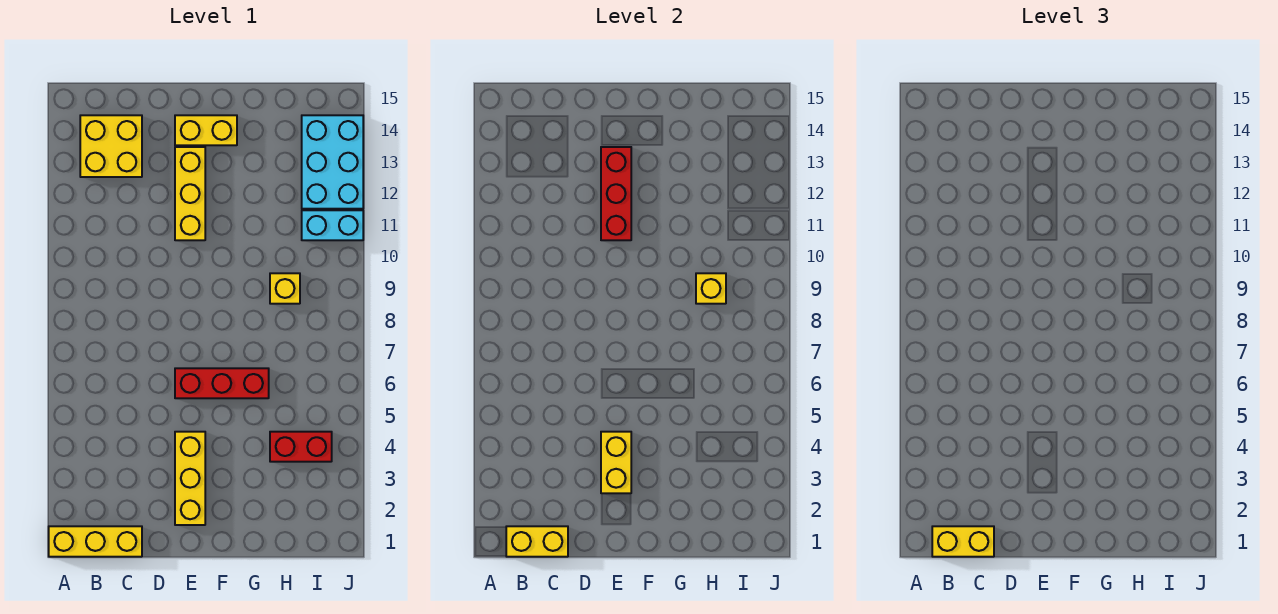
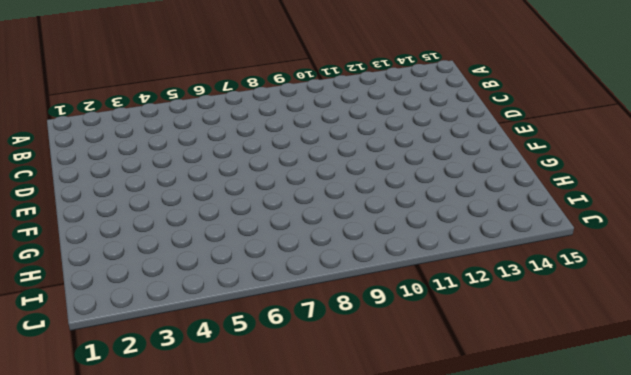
none -> yellow brick A1:C1 level 1
none -> yellow brick B13:C14 level 1
none -> yellow brick E2:E4 level 1

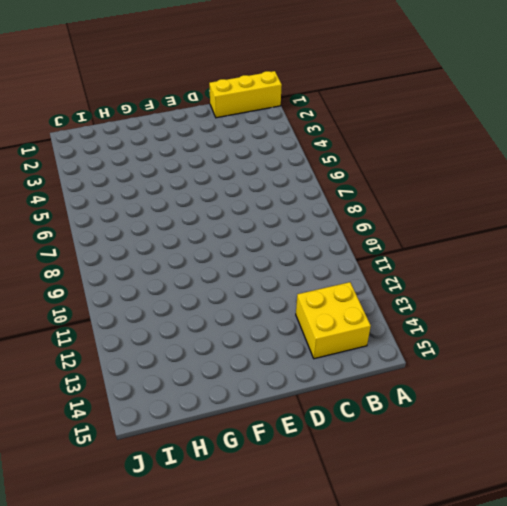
none -> yellow brick E2:E4 level 1
none -> red brick E6:G6 level 1
none -> yellow brick E11:E13 level 1

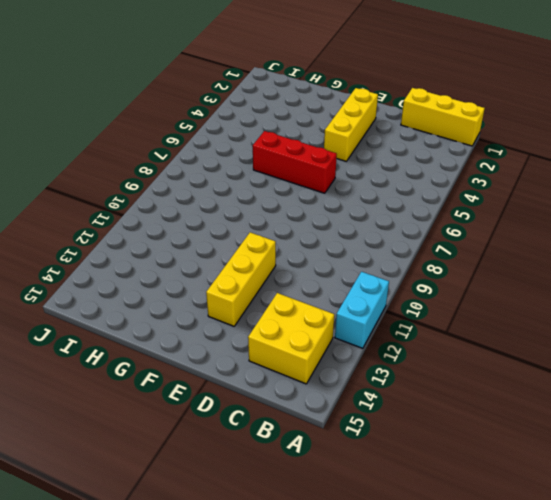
cyan brick A11:A12 level 1 -> cyan brick I11:J11 level 1
none -> yellow brick E14:F14 level 1
none -> red brick H4:I4 level 1
none -> yellow brick H9 level 1

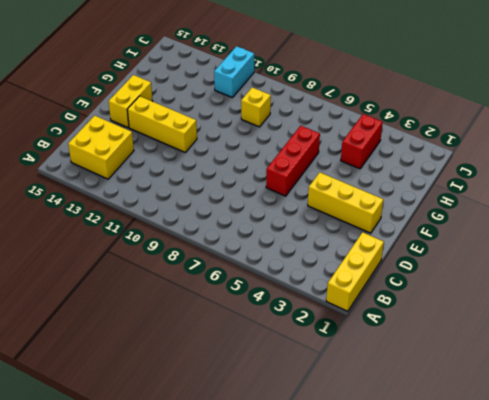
none -> cyan brick I12:J14 level 1
none -> yellow brick B1:C1 level 2
none -> yellow brick E3:E4 level 2

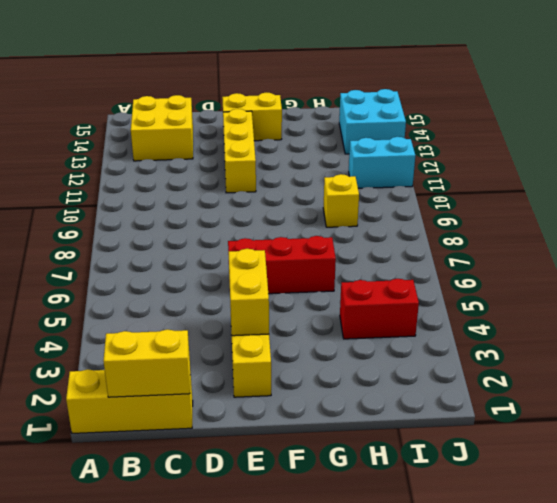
cyan brick I13:J14 level 1 -> cyan brick I12:J14 level 1
none -> red brick E11:E13 level 2
none -> yellow brick H9 level 2
none -> yellow brick B1:C1 level 3

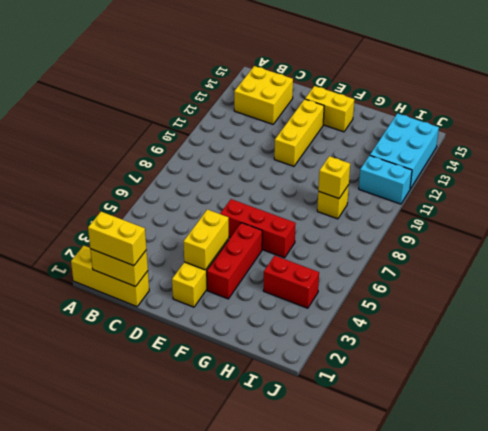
red brick F3:F5 level 1 -> red brick E11:E13 level 2

